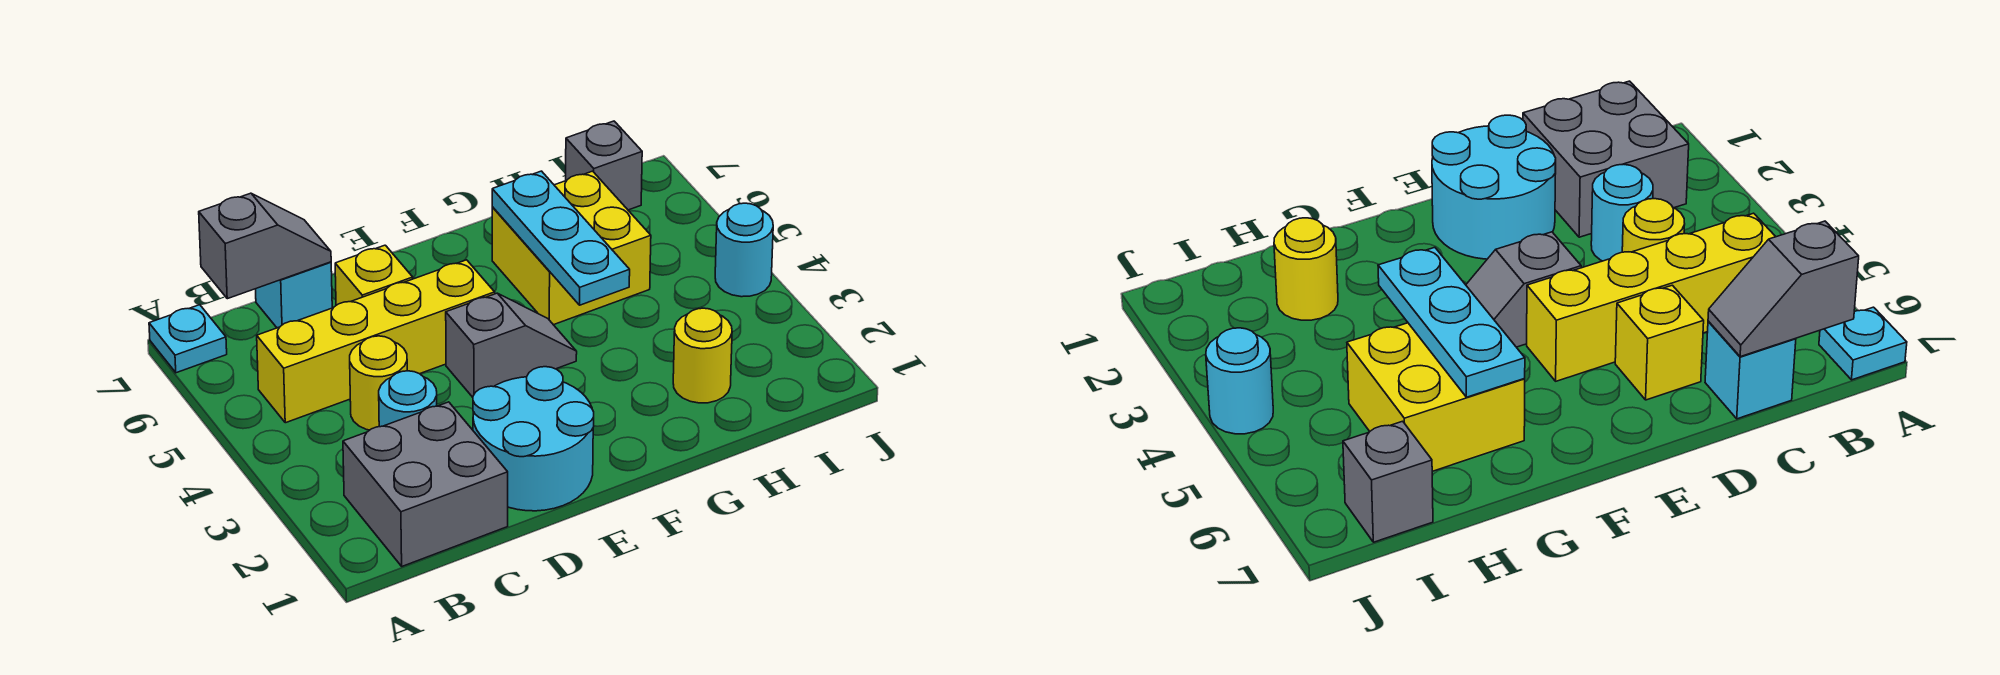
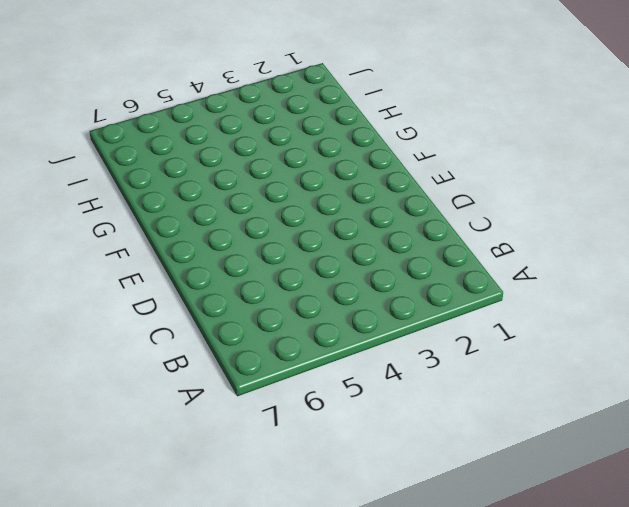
none -> cyan plate A7 level 1
none -> grey brick B1:C2 level 1
none -> yellow brick B5:E5 level 1

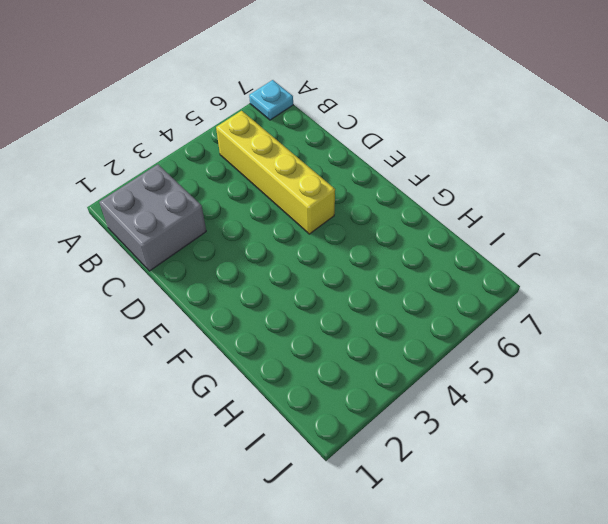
none -> cyan round brick C3 level 1
none -> yellow round brick C4 level 1
none -> cyan brick C7 level 1

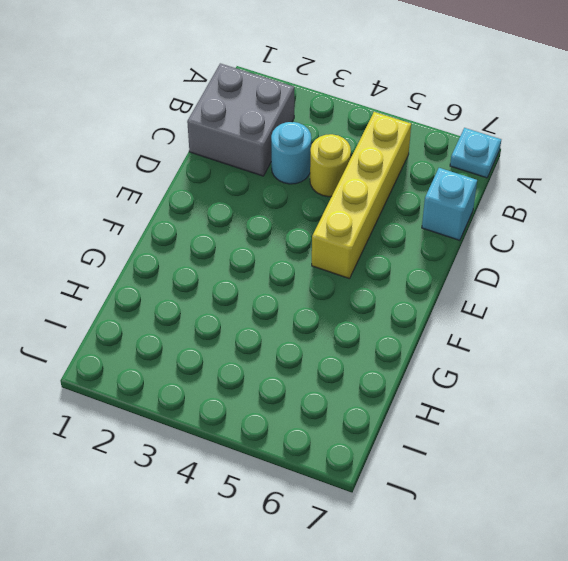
none -> cyan round brick D1:E2 level 1
none -> yellow brick D6 level 1
none -> grey slope E4:F4 level 1 top E

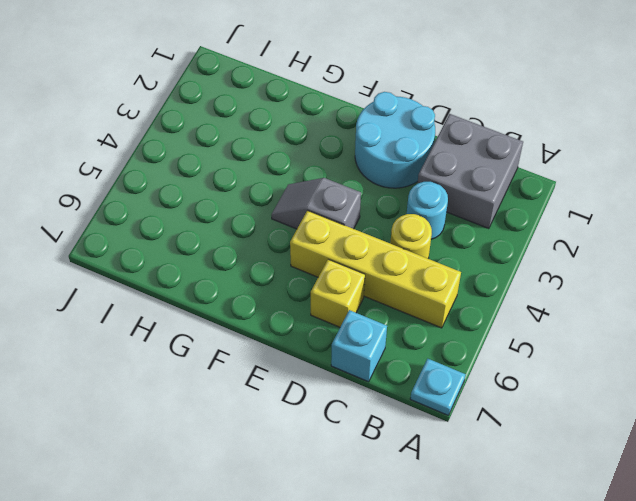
none -> yellow brick G5:H6 level 1
none -> yellow round brick H2 level 1
none -> grey brick I7 level 1

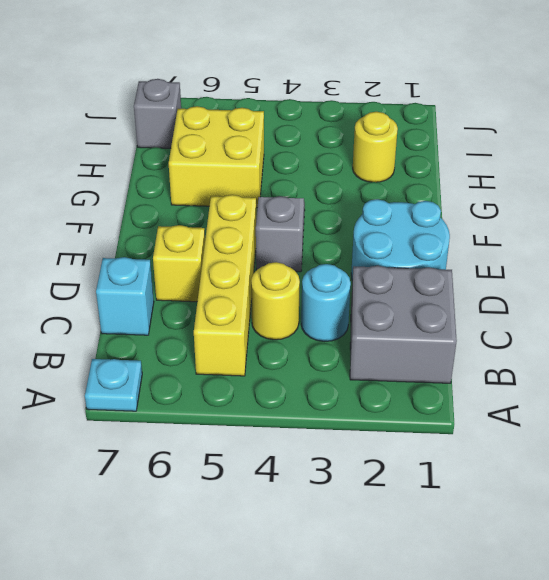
none -> cyan round brick J4 level 1
none -> grey slope B7:C7 level 2 top B
none -> cyan plate G4:G6 level 2

